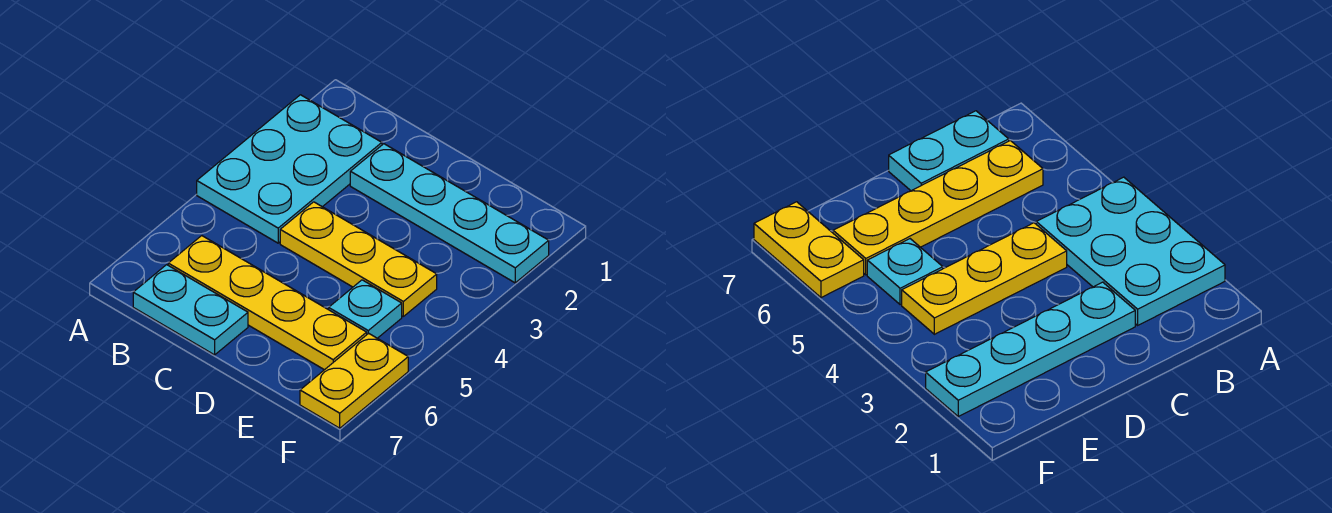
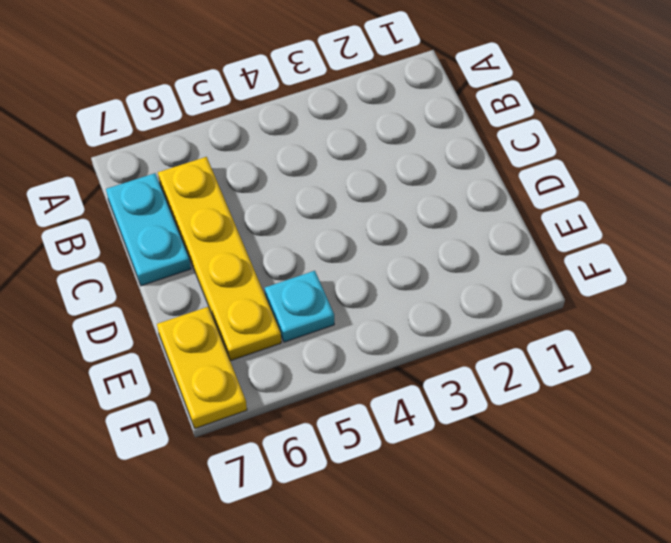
yellow plate E7:F7 level 1 -> yellow plate F6:F7 level 1
none -> cyan plate A2:B4 level 1
none -> cyan plate C2:F2 level 1

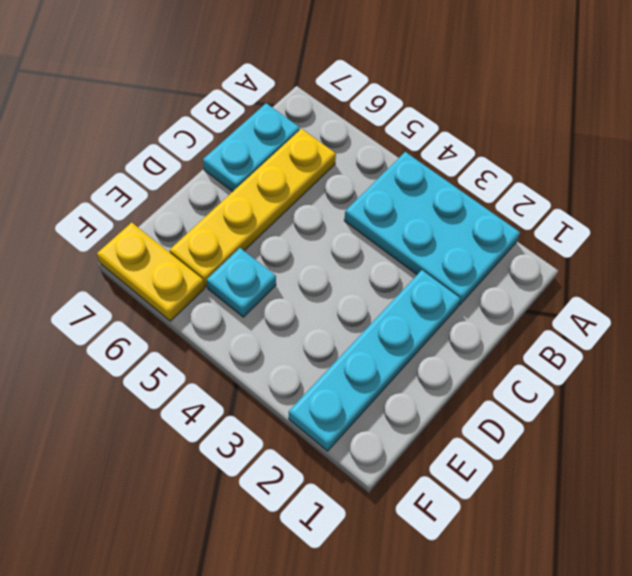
none -> yellow plate C4:E4 level 1

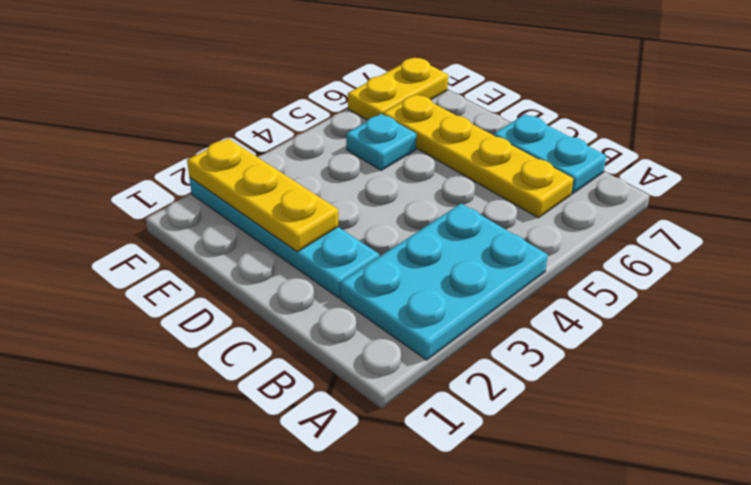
yellow plate D2:F2 level 2 -> yellow plate C4:E4 level 1

